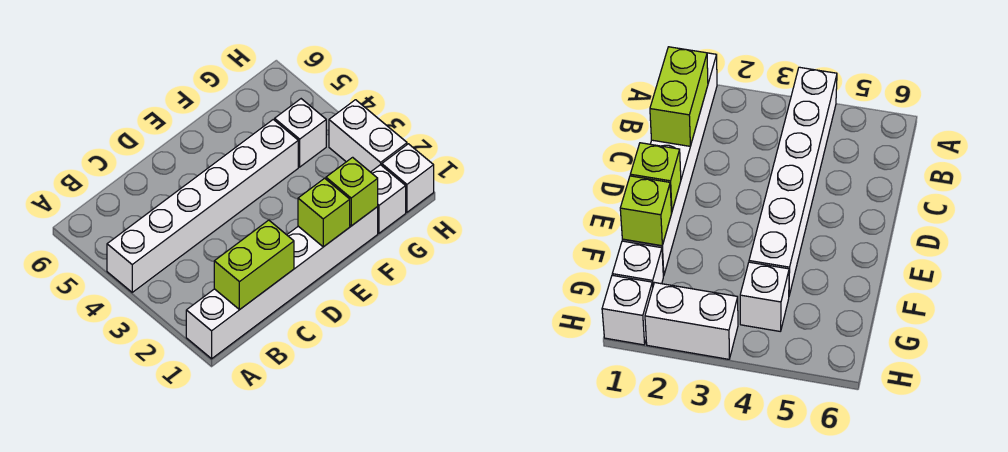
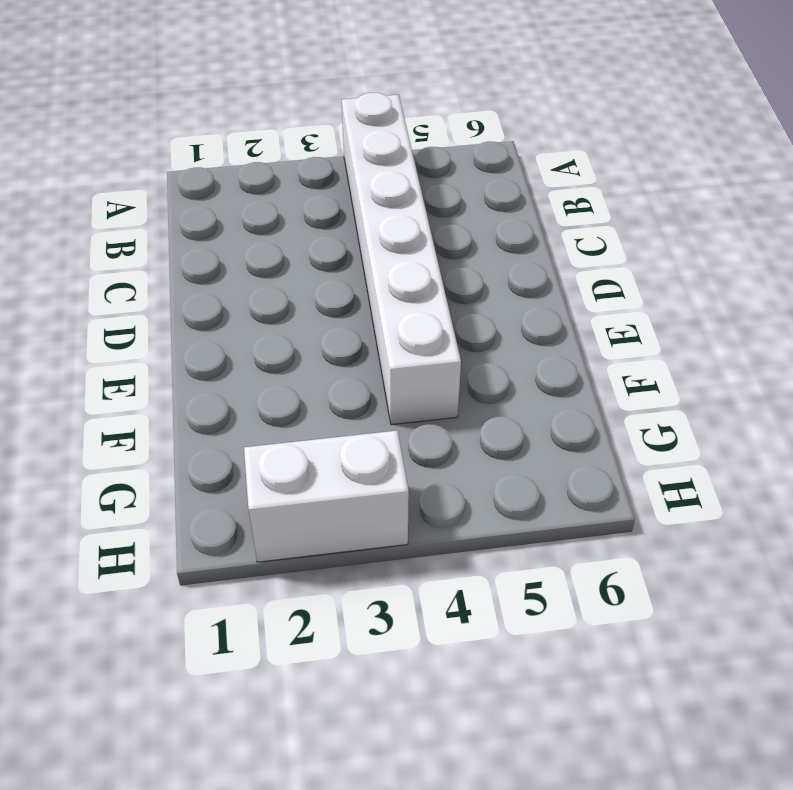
none -> white brick A1:F1 level 1
none -> white brick G1 level 1

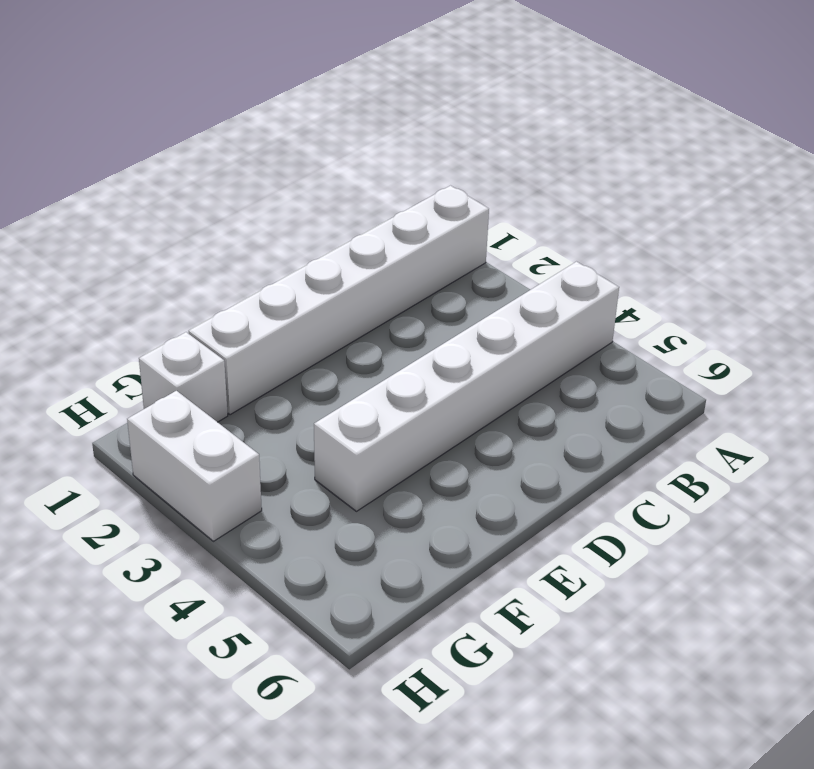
none -> white brick G4 level 1
none -> white brick H1 level 1

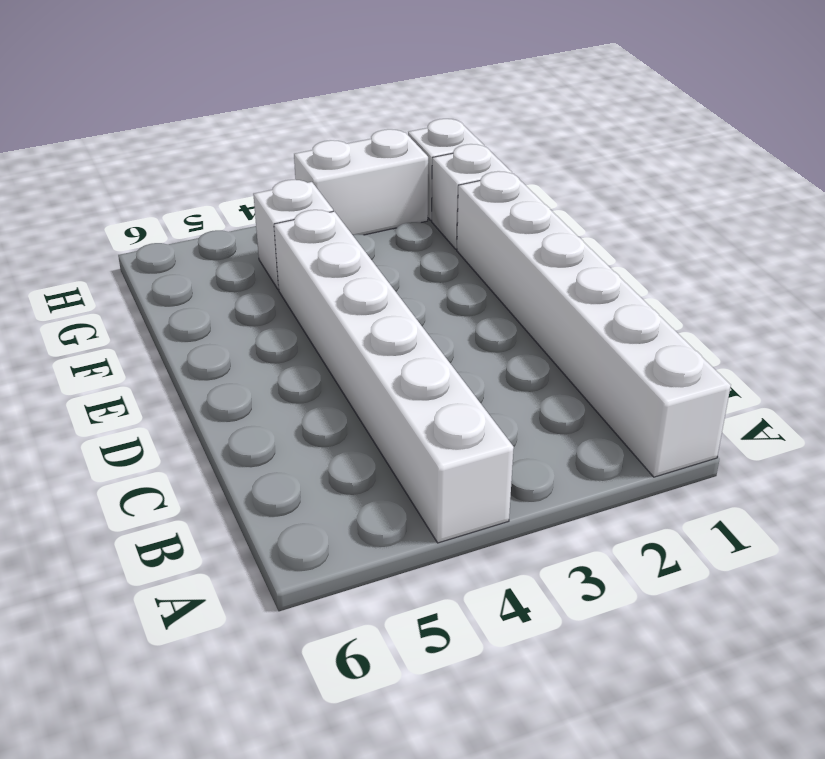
none -> lime brick B1:C1 level 2
none -> lime brick E1 level 2

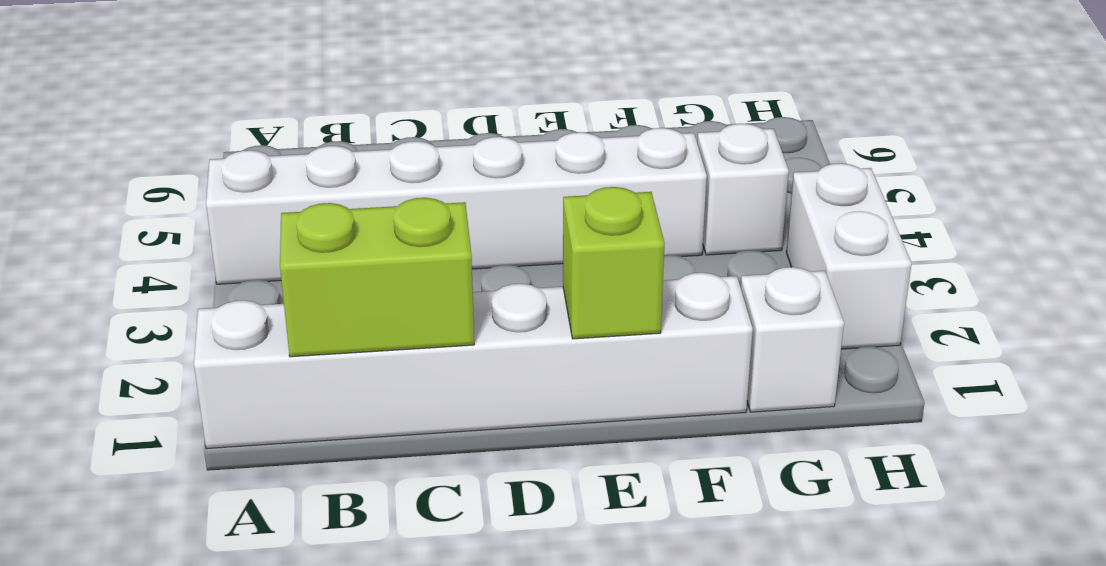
none -> white brick H1 level 1
none -> lime brick F1 level 2

